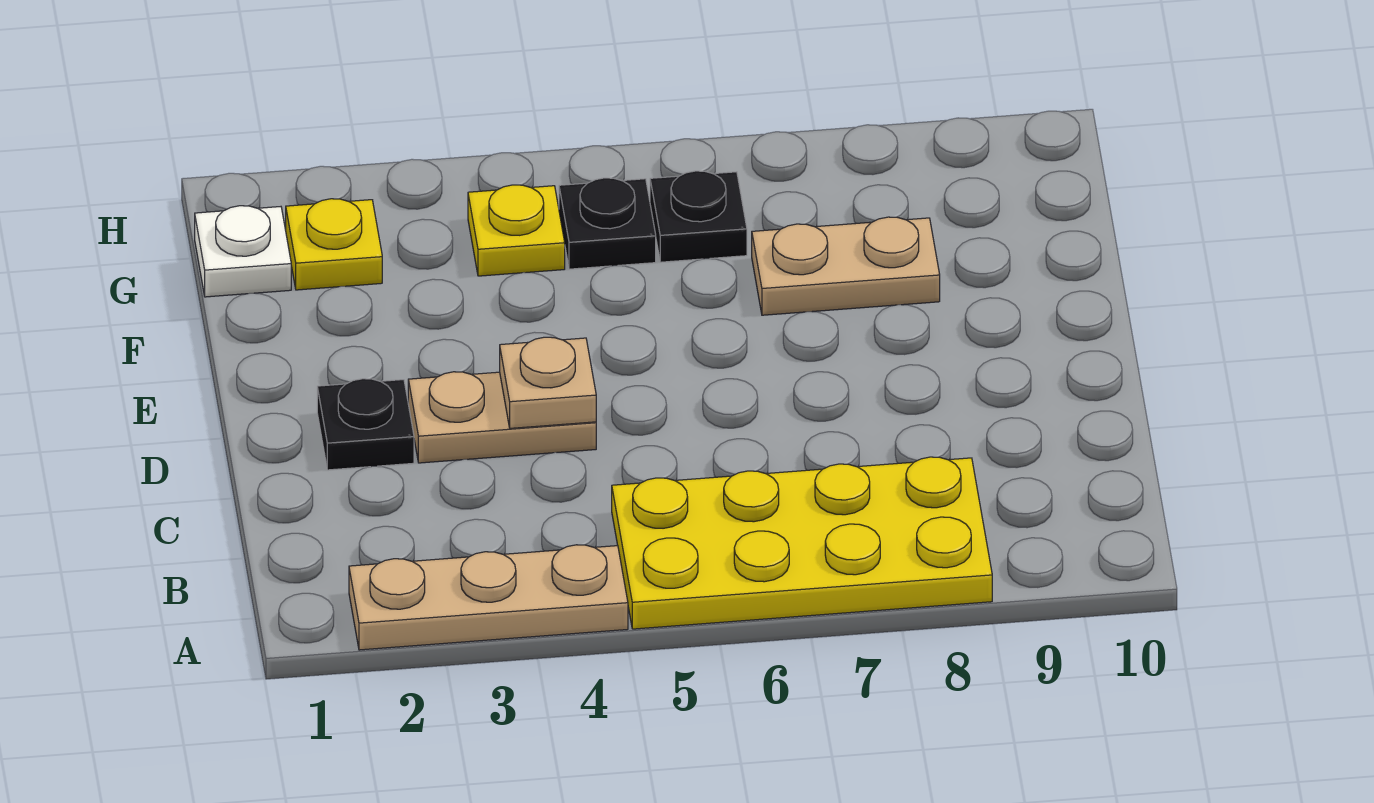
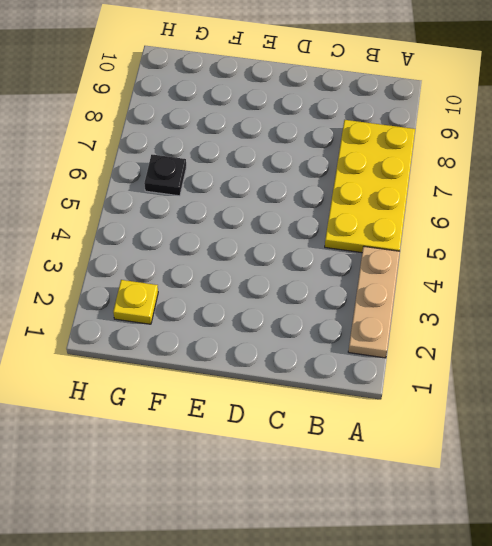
none -> black plate D2 level 1
none -> tan plate D3:D4 level 1

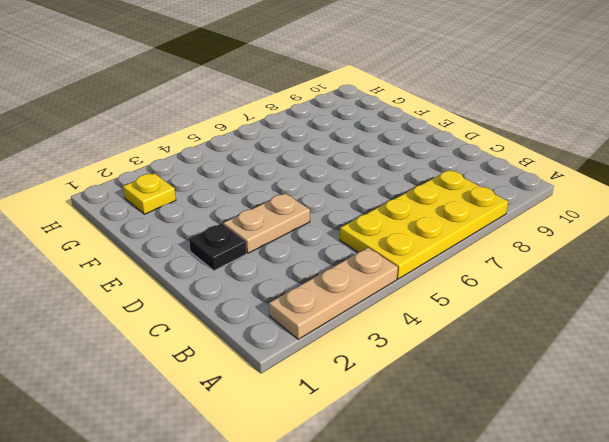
none -> tan plate F7:F8 level 1
none -> white plate G1 level 1

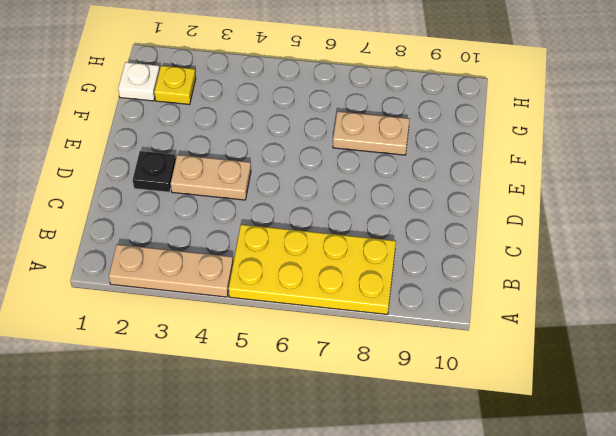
none -> yellow plate G4 level 1
none -> black plate G5 level 1

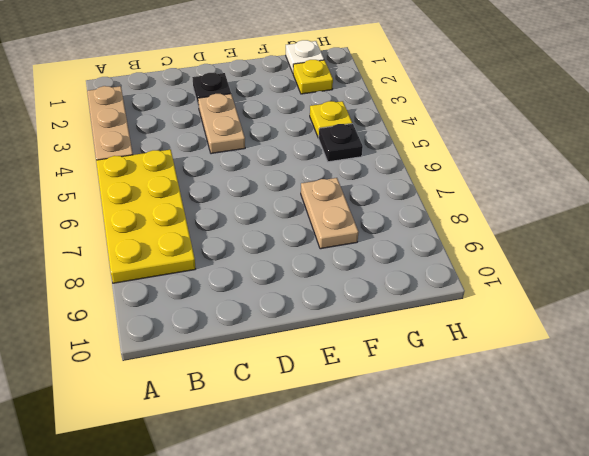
none -> black plate G6 level 1
none -> tan plate D4 level 2

